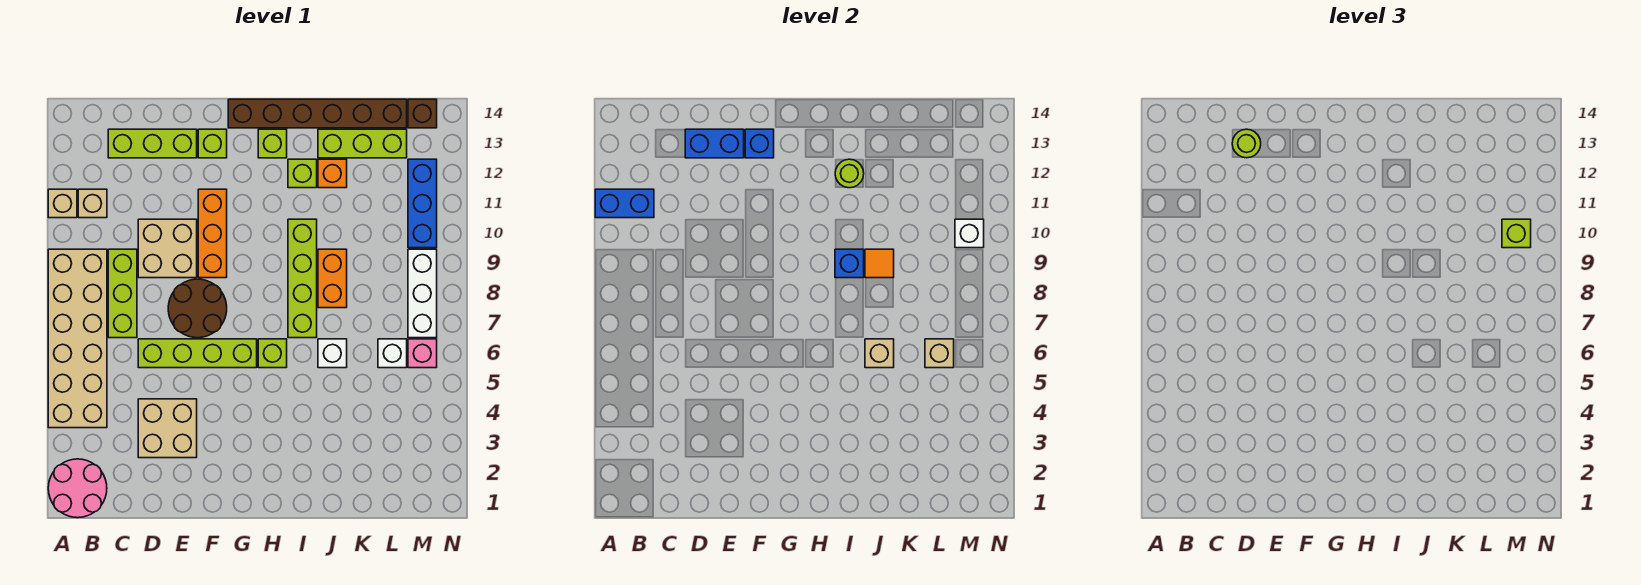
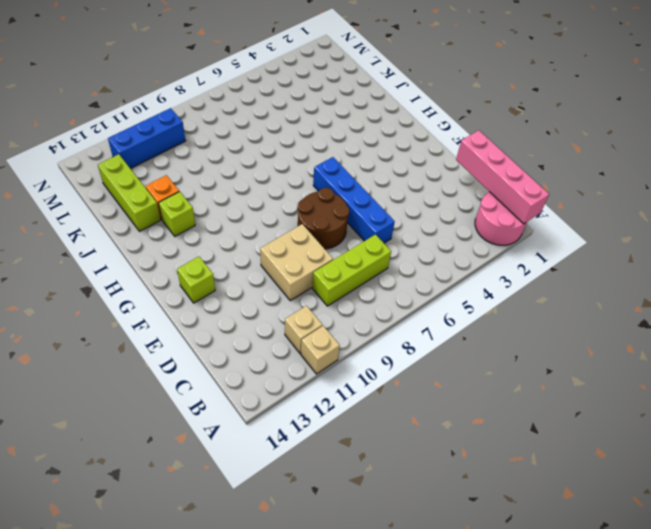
pink brick A1:D1 level 2 -> none
blue brick D6:G6 level 1 -> lime brick D6:G6 level 1
none -> tan brick A4:B9 level 1
none -> lime brick C13:E13 level 1
none -> tan brick D3:E4 level 1
none -> orange brick F9:F11 level 1

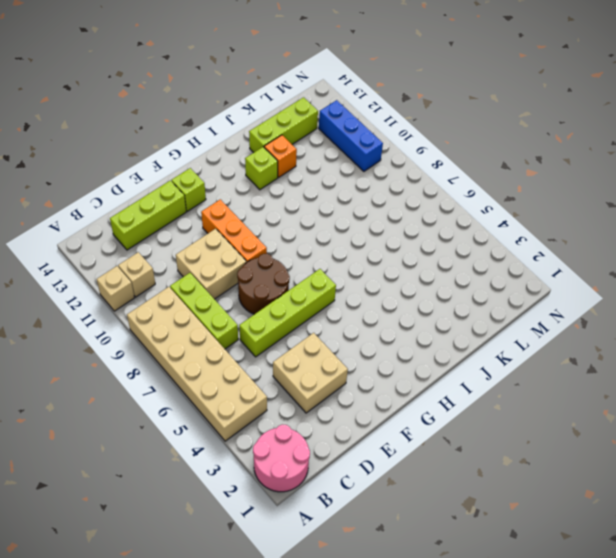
none -> brown brick G14:L14 level 1
none -> lime brick H6 level 1
none -> lime brick H13 level 1
none -> lime brick I7:I10 level 1

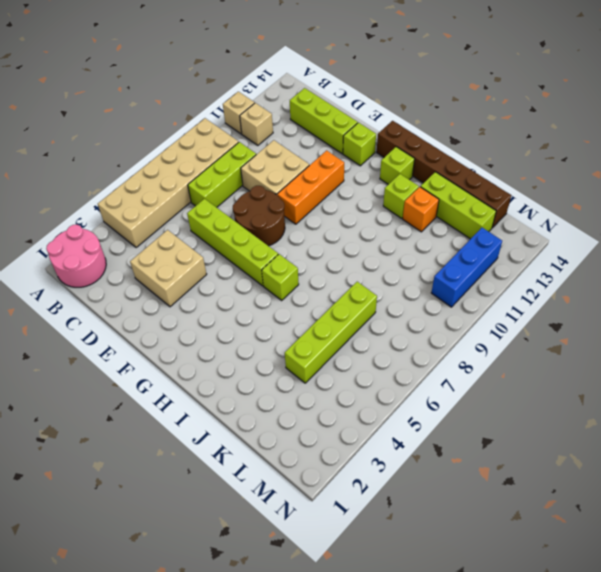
lime brick K4:K7 level 1 -> lime brick I7:I10 level 1
none -> white brick J6 level 1
none -> orange brick J8:J9 level 1
none -> white brick L6 level 1
none -> pink brick M6 level 1

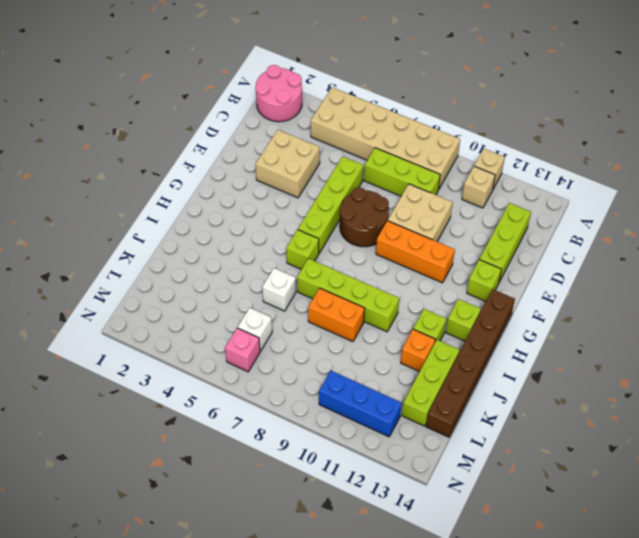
none -> white brick M7:M9 level 1
none -> brown brick M14 level 1
none -> blue brick A11:B11 level 2
none -> blue brick D13:E13 level 2

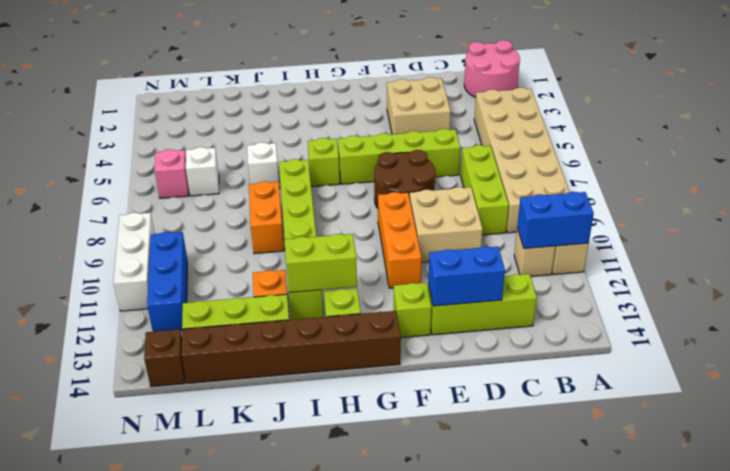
lime brick H12:I12 level 2 -> lime round brick I12 level 2
white brick N9:N11 level 1 -> white brick M7:M9 level 1
none -> blue brick F13 level 2
none -> blue brick I9 level 2
none -> tan brick J6 level 2
none -> orange tile J9 level 2

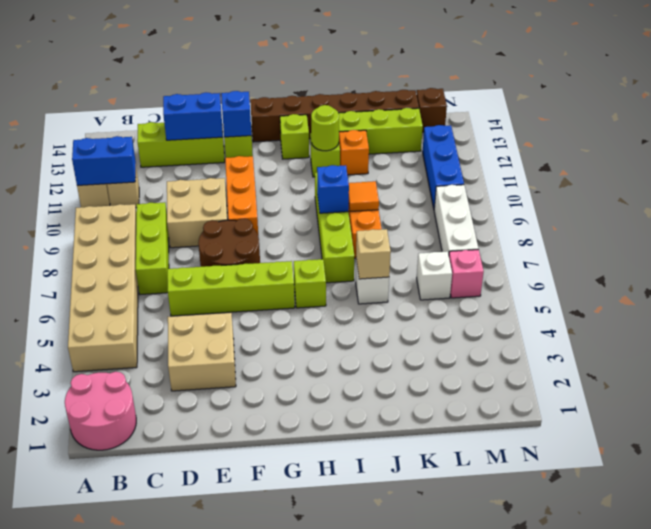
none -> tan brick L6 level 2
none -> white brick M10 level 2
none -> lime round brick D13 level 3
none -> lime brick M10 level 3

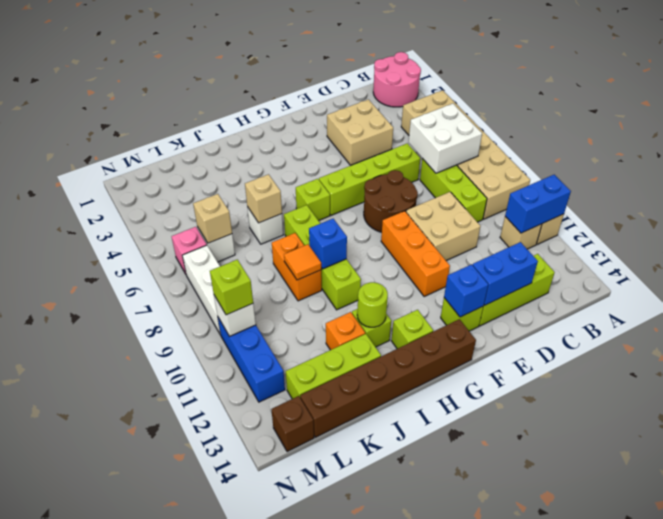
white brick B6:C7 level 2 -> none
none -> lime round brick D13 level 3

